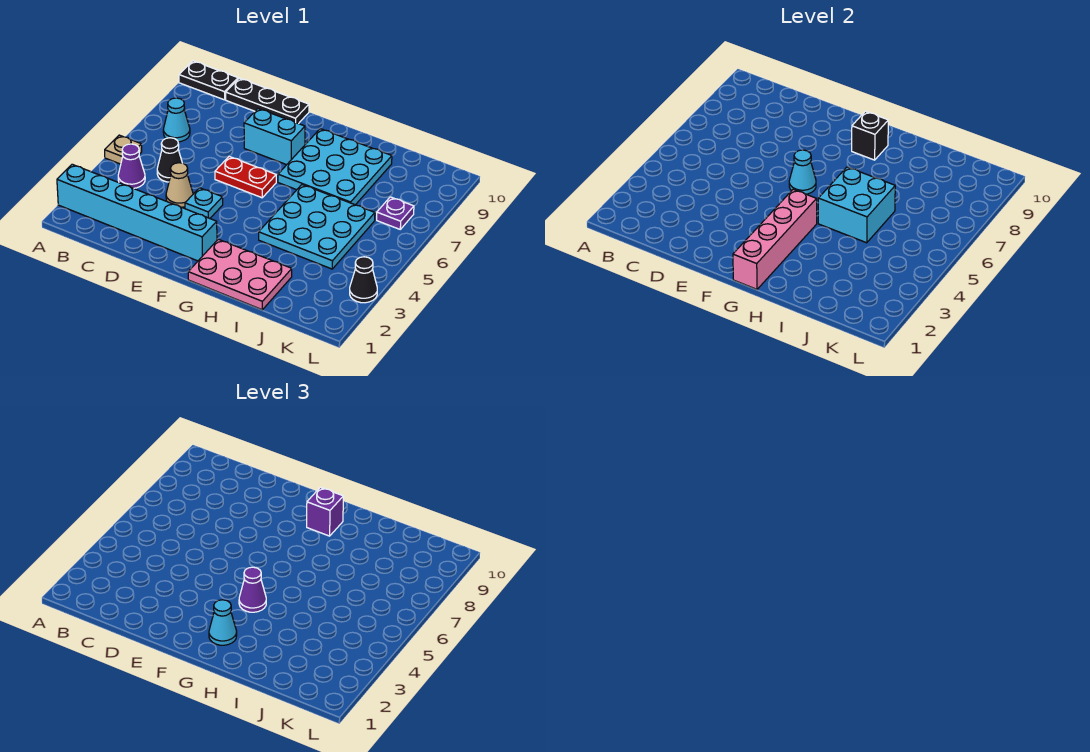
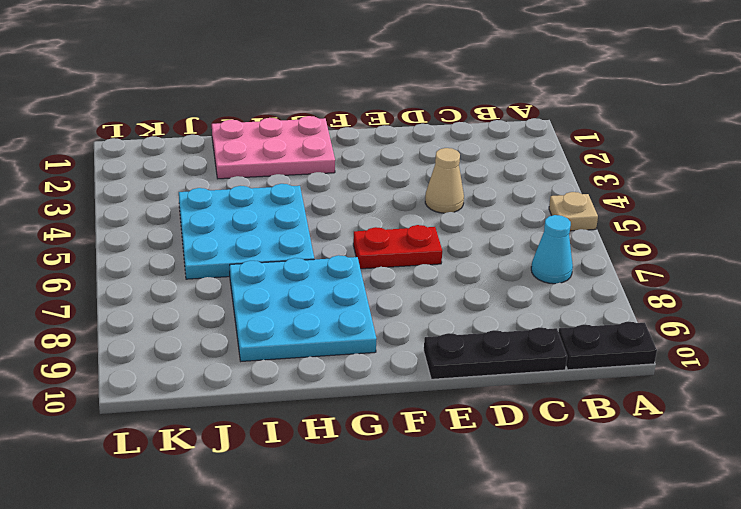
none -> cyan brick A2:F2 level 1
none -> purple cone B4 level 1
none -> black cone C5 level 1

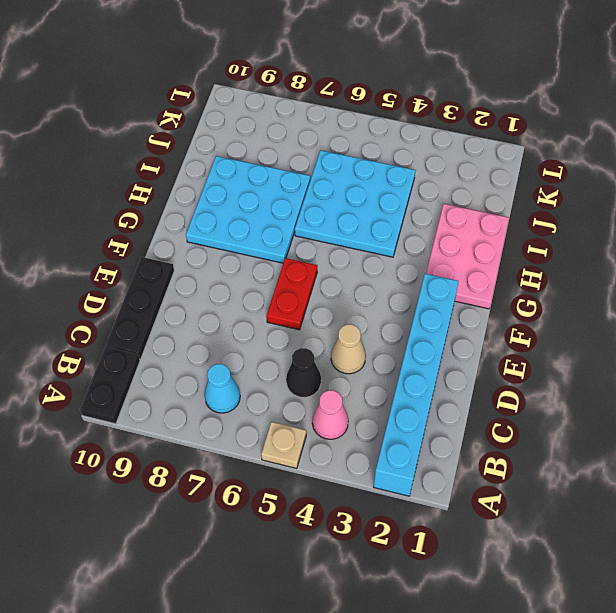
pink cone B4 level 1 -> purple cone B4 level 1
none -> cyan plate E4 level 1
none -> cyan brick E8:F8 level 1
none -> purple plate K7 level 1

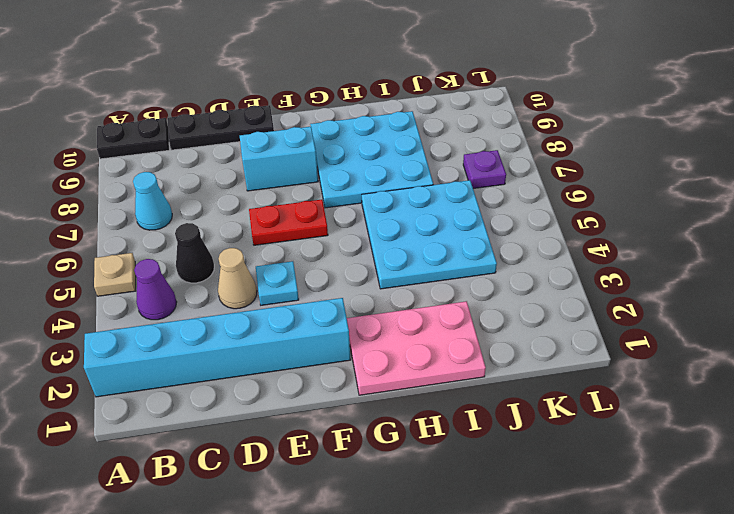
none -> black cone L3 level 1
none -> cyan cone F6 level 2
none -> pink brick G1:G4 level 2

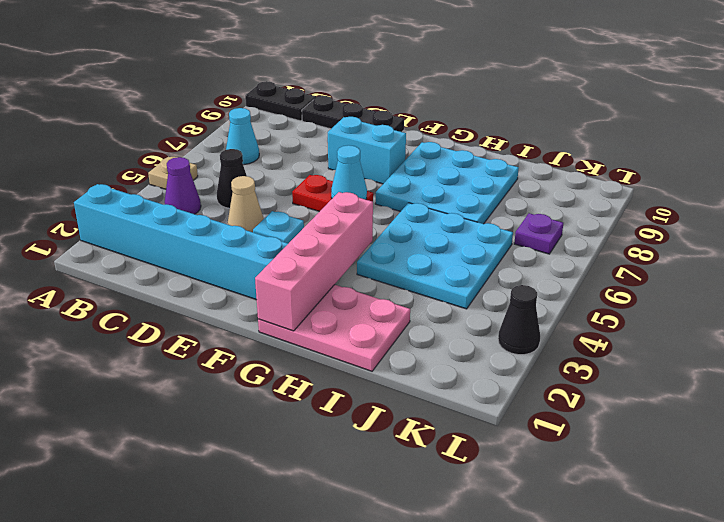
none -> black brick G9 level 2
none -> cyan brick H5:I6 level 2
none -> cyan cone G2 level 3

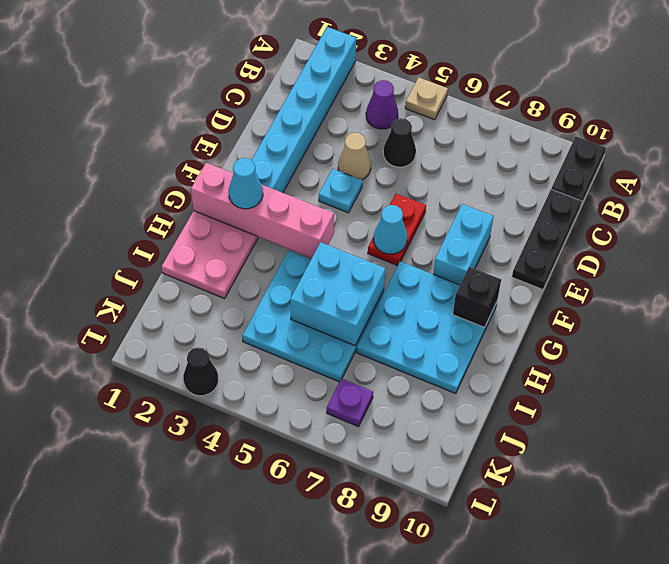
none -> cyan cone B7 level 1
none -> purple cone G4 level 3
none -> purple brick G9 level 3

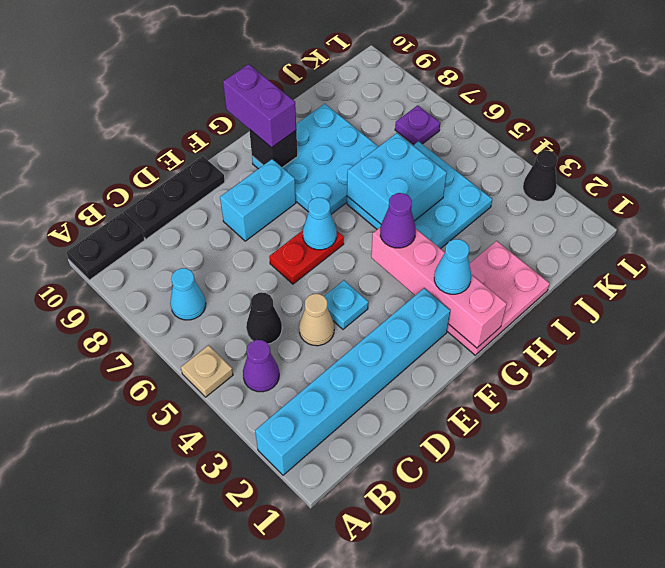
purple brick G9:G10 level 3 -> purple brick G9 level 3

